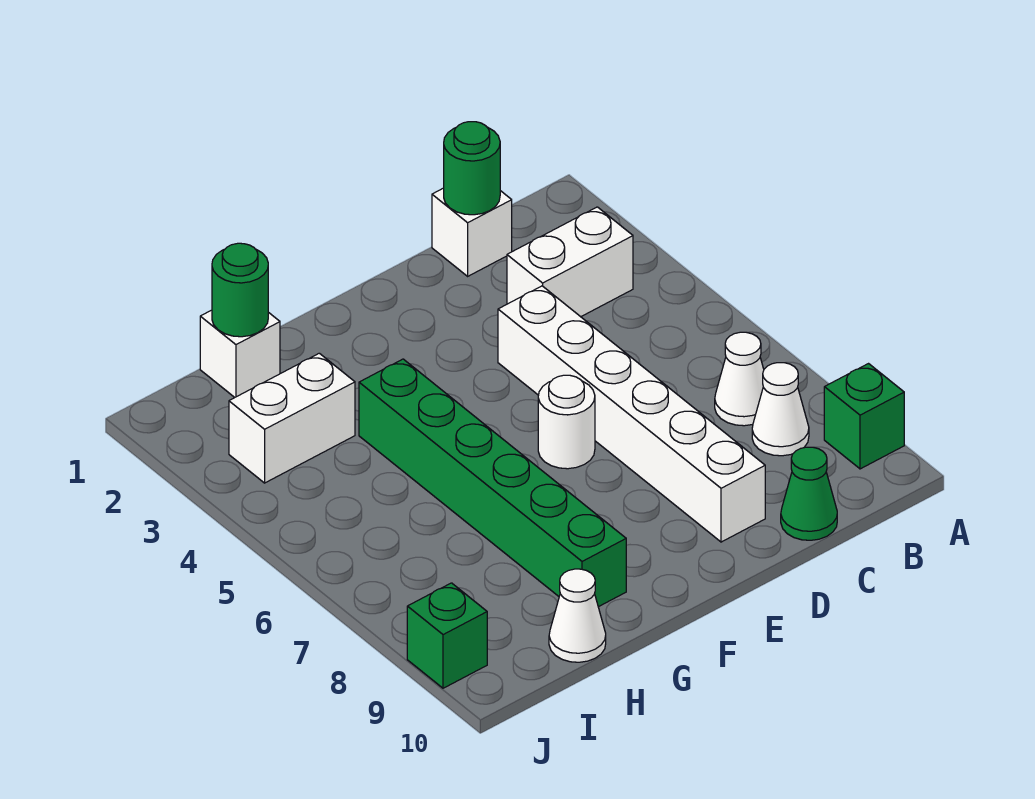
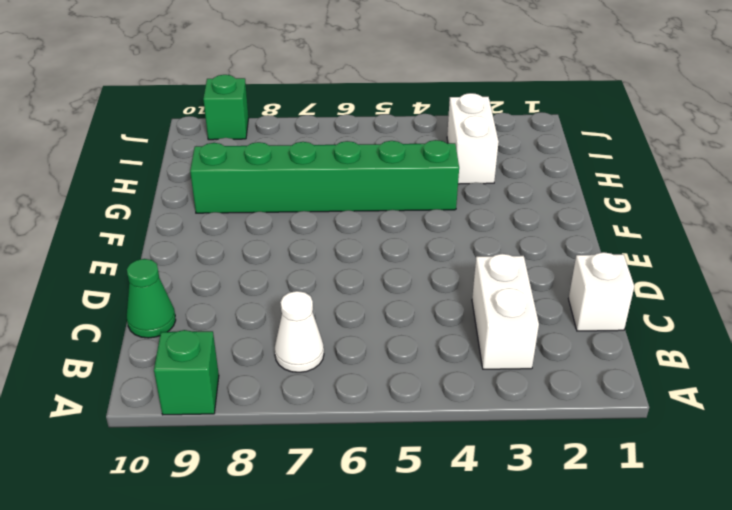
none -> white cone B8 level 1
none -> white brick D4:D9 level 1
none -> white round brick E6 level 1

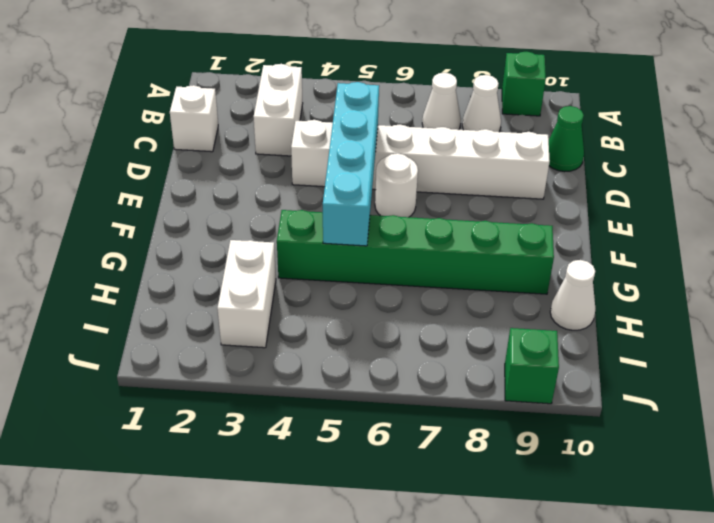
cyan brick D5:G5 level 2 -> none
none -> white brick H1 level 1
none -> green round brick C1 level 2
none -> green round brick H1 level 2

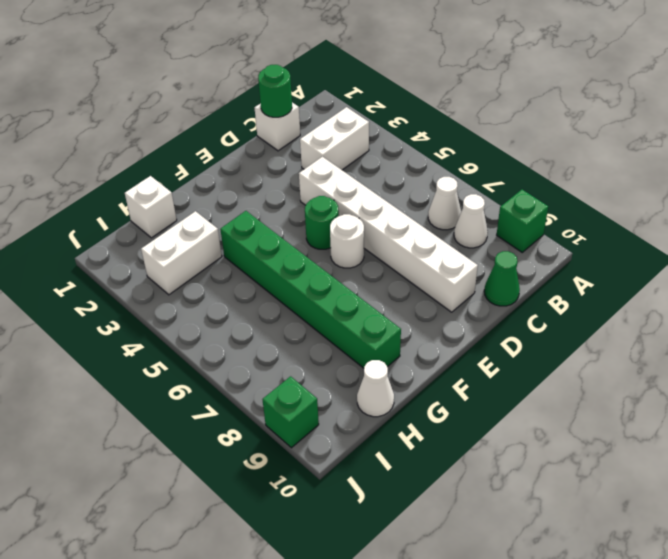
green round brick E5 level 1 -> green round brick H1 level 2

